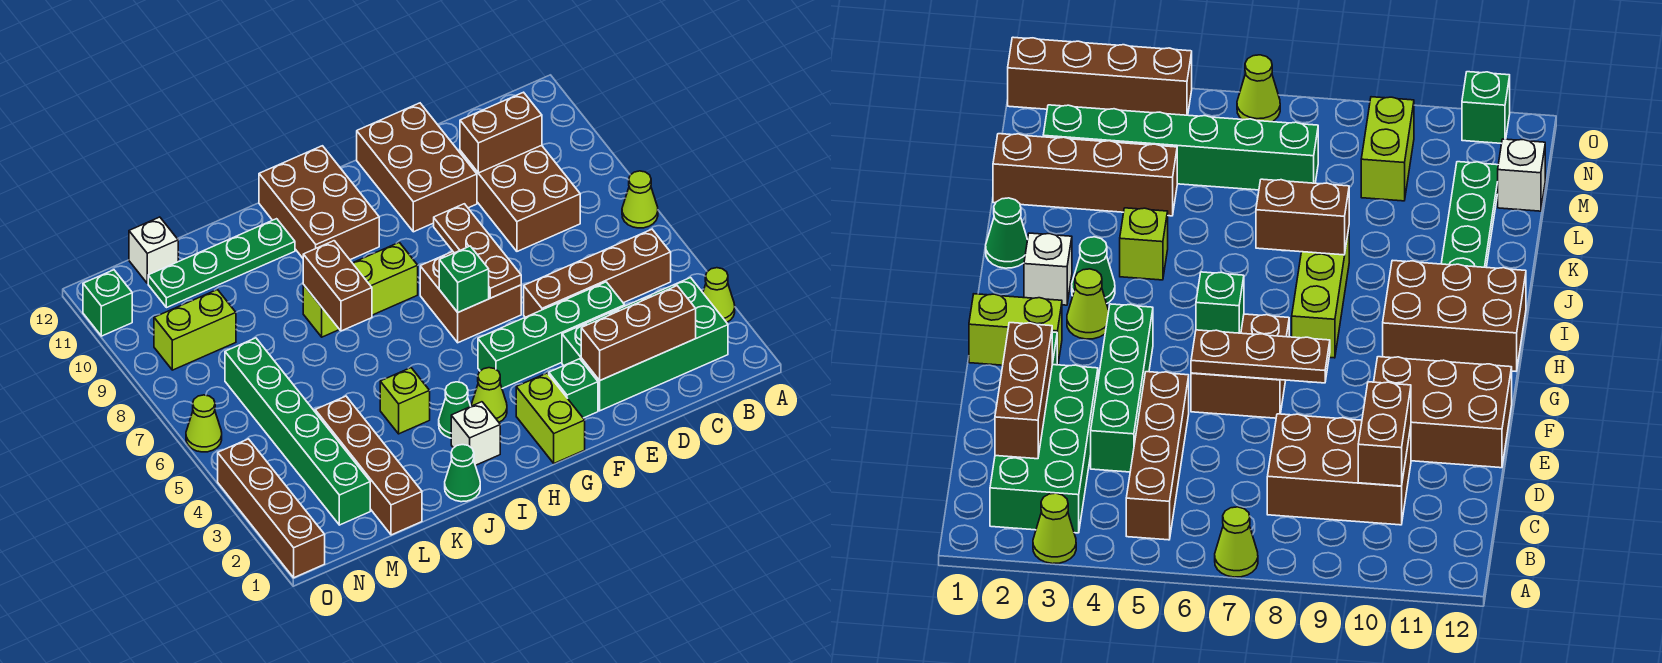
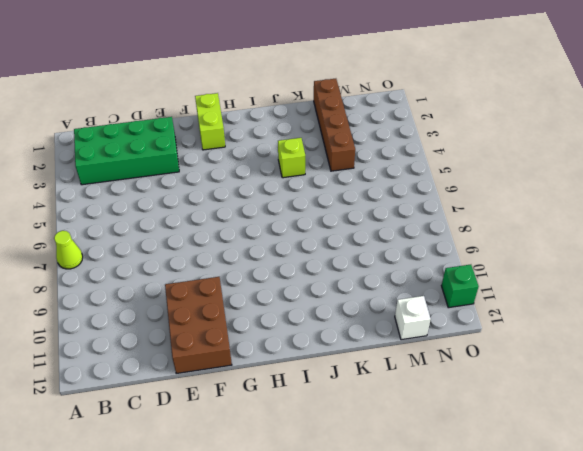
none -> lime cone A3 level 1
none -> brown brick B5:E5 level 1
none -> brown brick C8:D10 level 1
none -> green brick D4:G4 level 1

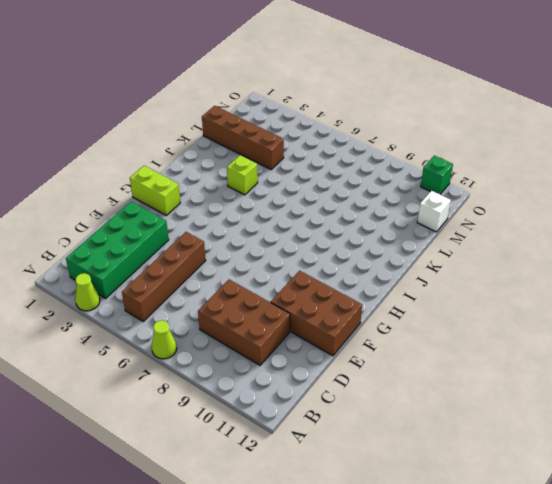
none -> green brick D4:G4 level 1
none -> green brick F2 level 1
none -> brown brick F6:G7 level 1
none -> lime cone H3 level 1

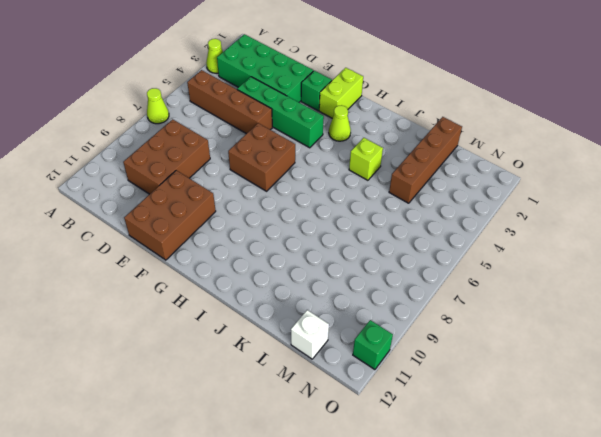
none -> lime brick H8:J8 level 1
none -> brown brick H10:I12 level 1
none -> white brick I2 level 1
none -> green cone I3 level 1

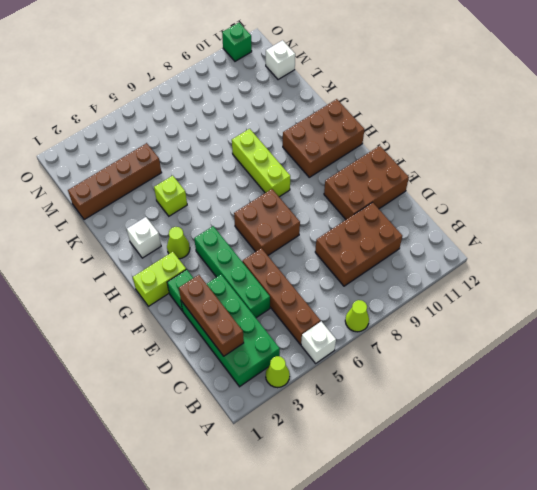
white brick A5 level 1 -> none
none -> green cone I3 level 1
none -> green cone J1 level 1
none -> green plate J11:M11 level 1
none -> green brick M2:M7 level 1

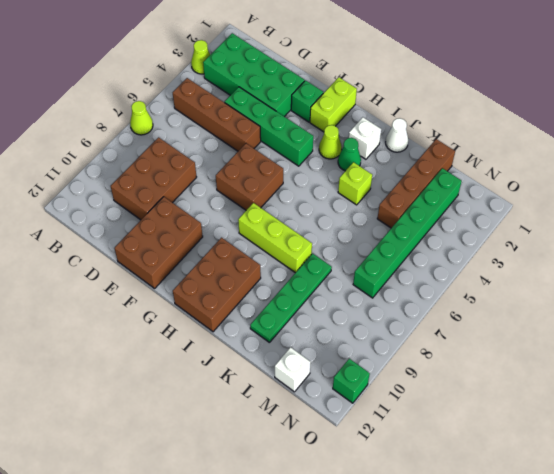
white cone J1 level 1 -> green cone J1 level 1
green plate K8:K11 level 1 -> green plate J11:M11 level 1
none -> lime brick M9:N9 level 1
none -> brown brick O1:O4 level 1
none -> lime cone O6 level 1
none -> brown brick C2:E2 level 2

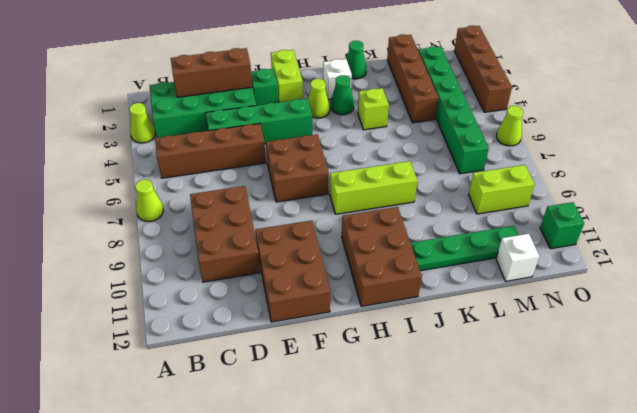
none -> brown brick C10:D10 level 2
none -> brown plate F6:F8 level 2
none -> green brick G6 level 2
none -> brown brick J7:J8 level 2

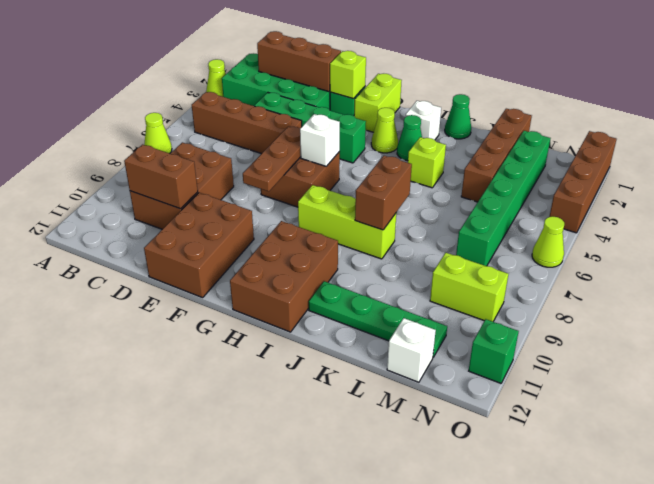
lime brick F2 level 2 -> none
white brick G6 level 2 -> green brick G6 level 2

